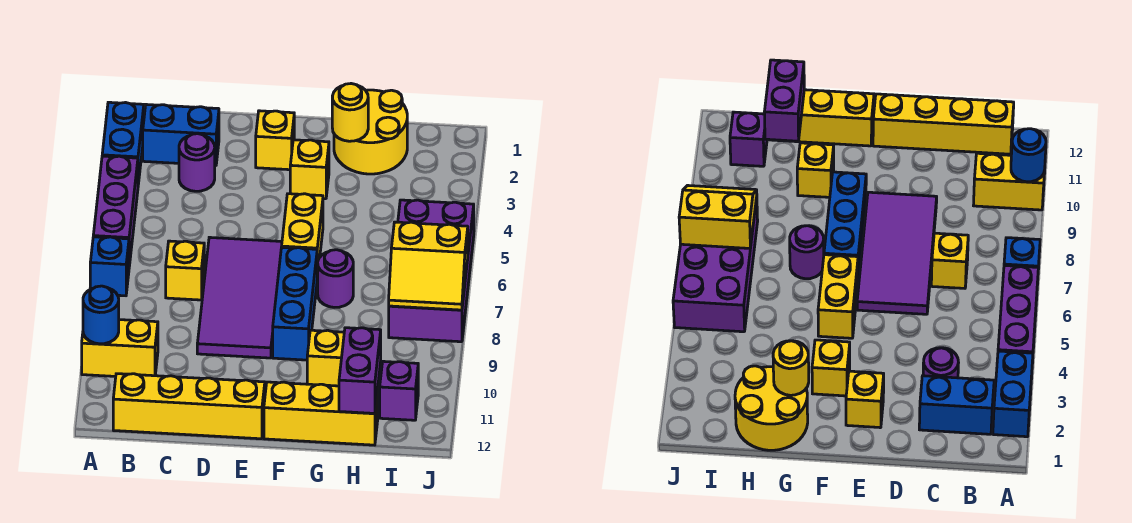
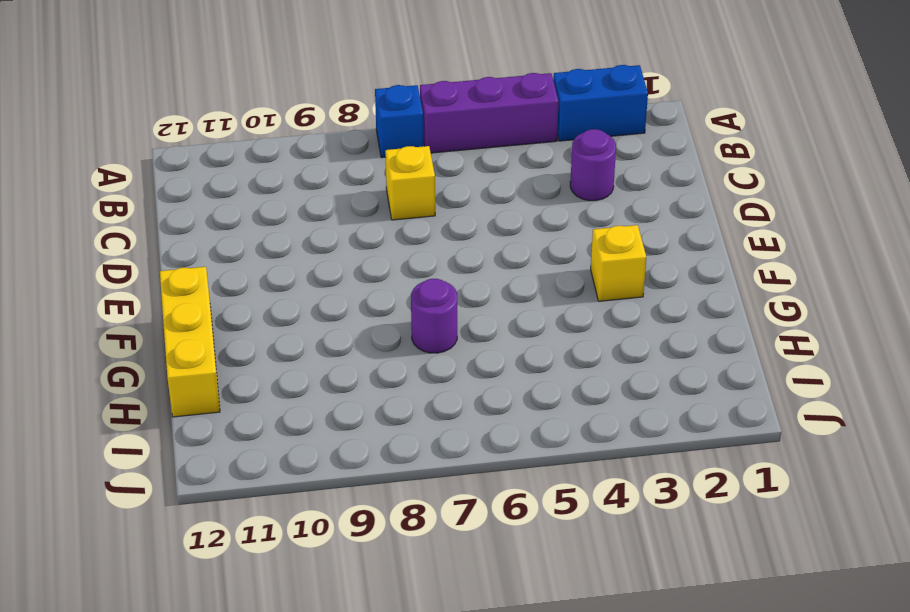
none -> yellow brick A10:B10 level 1
none -> blue brick B2:C2 level 1
none -> yellow brick B12:E12 level 1

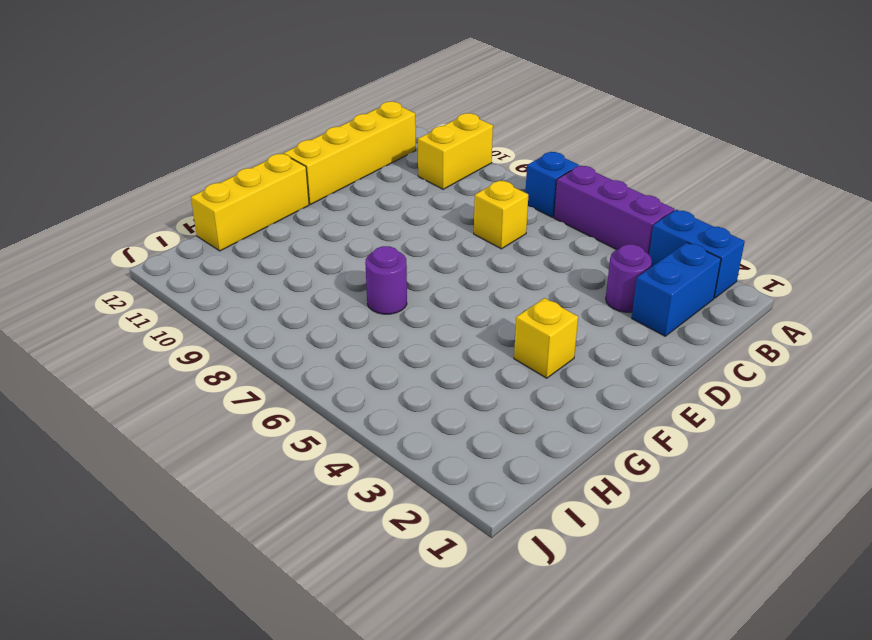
none -> purple tile D6:E9 level 1
none -> yellow brick E2 level 1
none -> yellow brick F5:F6 level 1

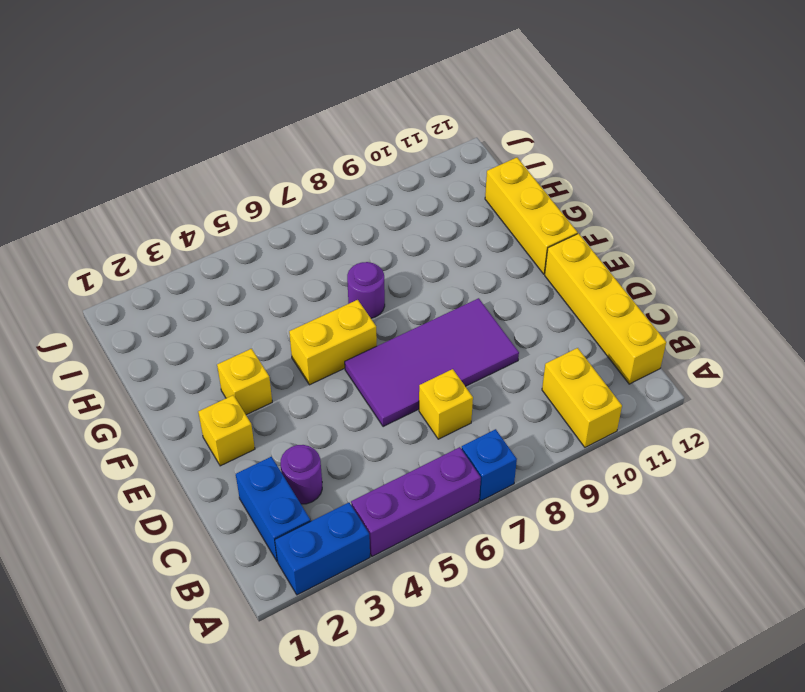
none -> blue brick F7:F9 level 1
none -> yellow round brick G1:H2 level 1
none -> yellow brick G10 level 1

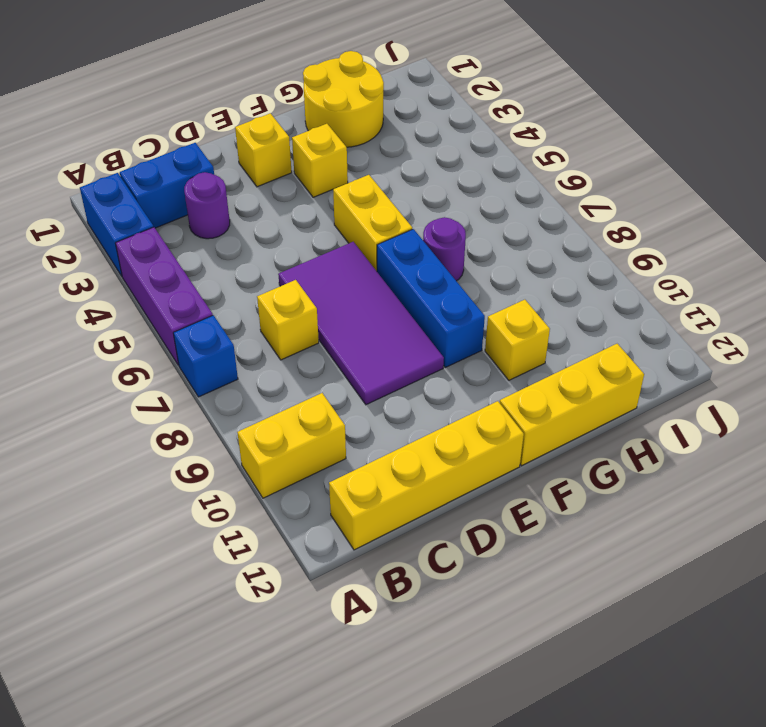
none -> purple brick I5:J8 level 1
none -> purple brick I11 level 1
none -> blue round brick A10 level 2

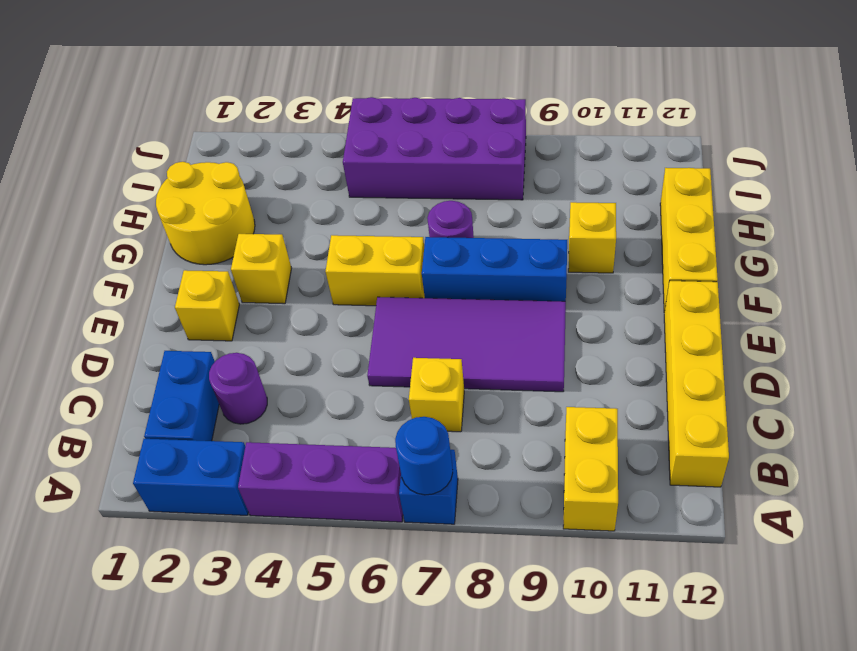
blue round brick A7 level 2 -> blue round brick A10 level 2
none -> purple brick I11 level 1
none -> yellow round brick G2 level 2
none -> purple brick H11:H12 level 2

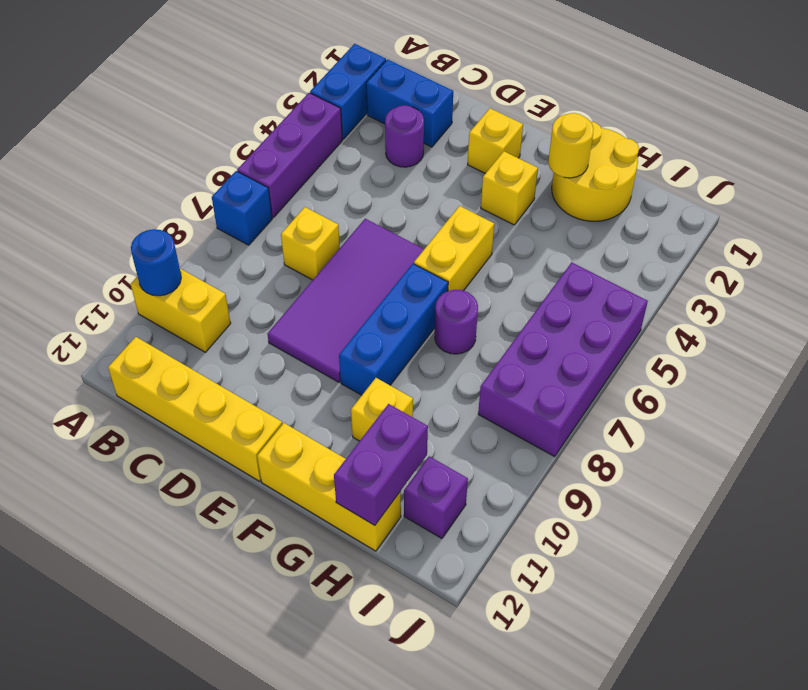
none -> yellow slope I7:J8 level 2 top 7

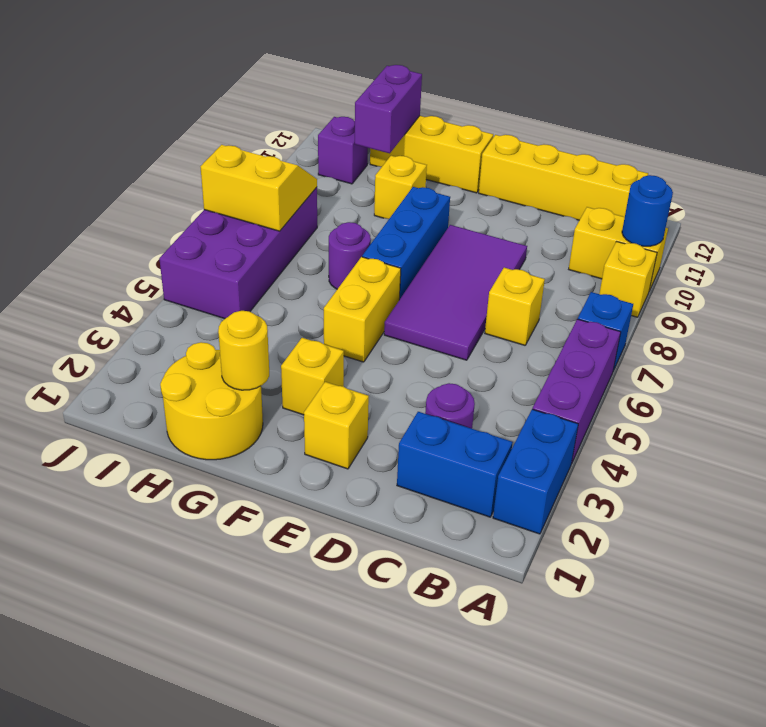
yellow brick A9 level 1 -> none

